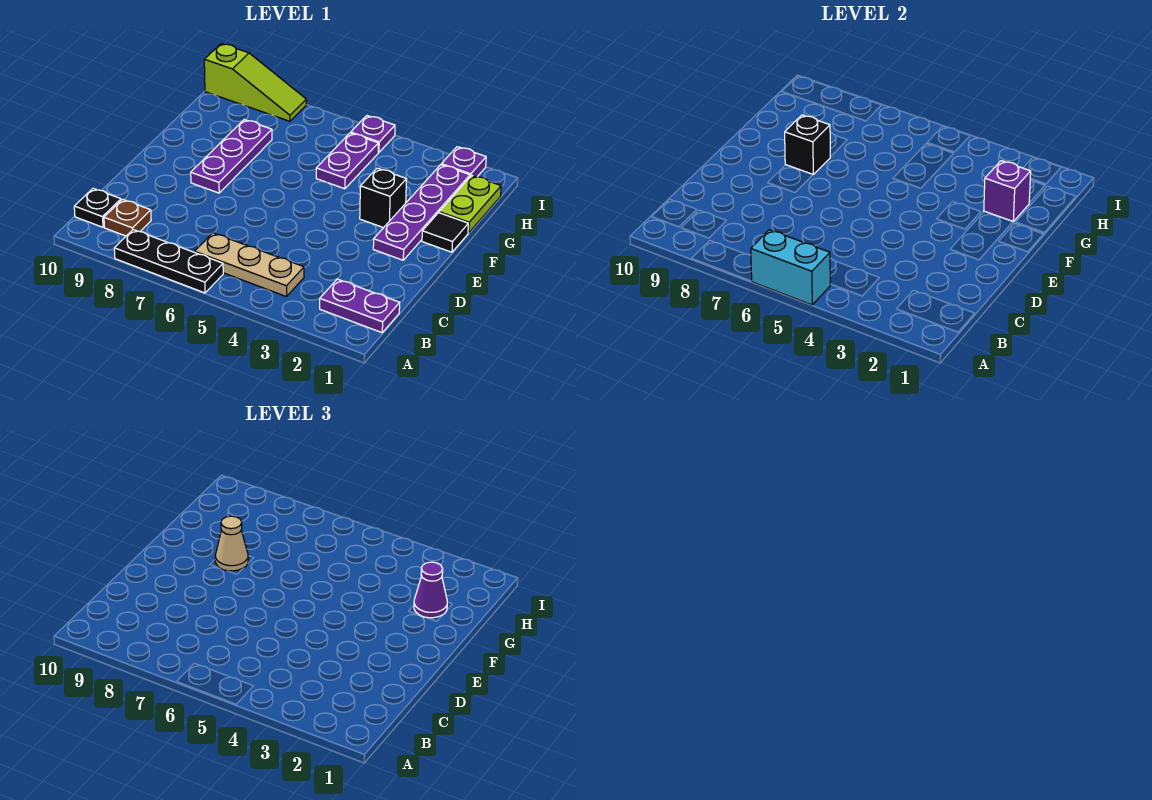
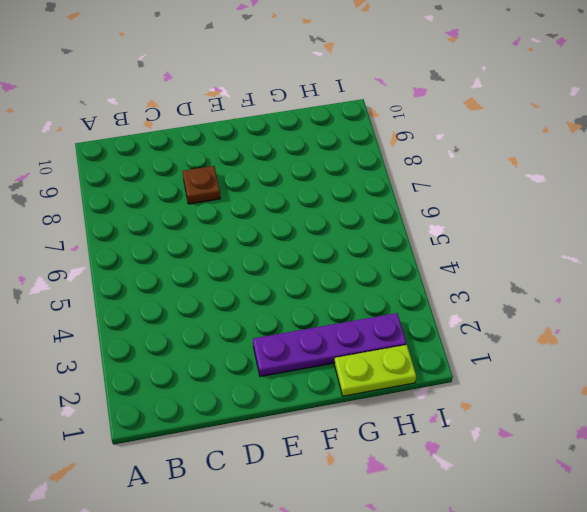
brown plate D8 level 1 -> brown plate B9 level 1
none -> black plate A6:A8 level 1
none -> purple plate B1:B2 level 1
none -> tan plate B4:B6 level 1

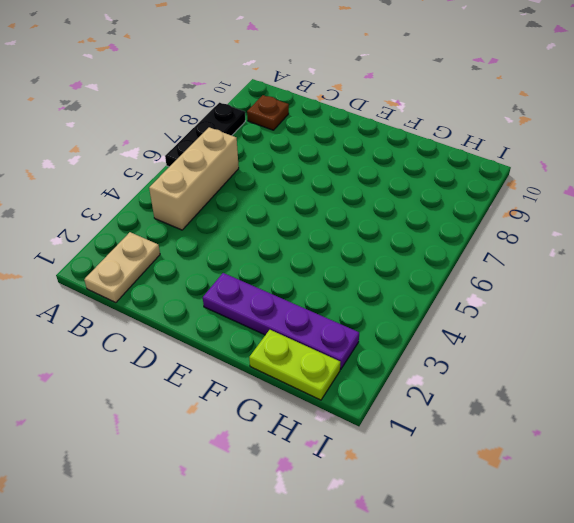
tan plate B1:B2 level 1 -> purple plate B1:B2 level 1
tan brick B4:B6 level 1 -> tan plate B4:B6 level 1
none -> black plate B10 level 1
none -> purple plate E8:G8 level 1
none -> black tile F1 level 1

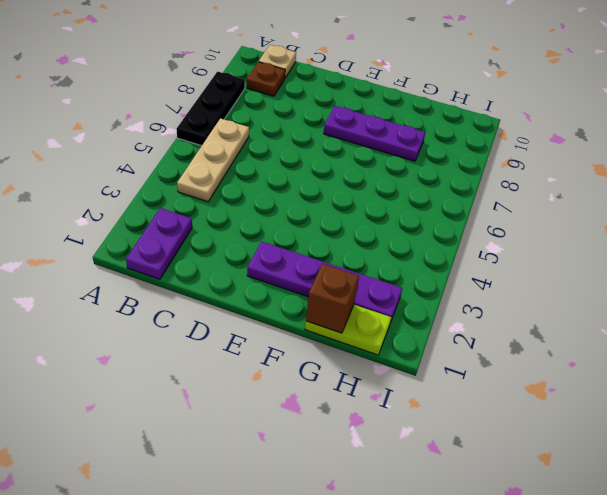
tan plate B10 level 1 -> black plate B10 level 1
brown brick G1 level 2 -> none
none -> black tile F1 level 1
none -> black brick F3 level 1
none -> purple plate G5:H5 level 1

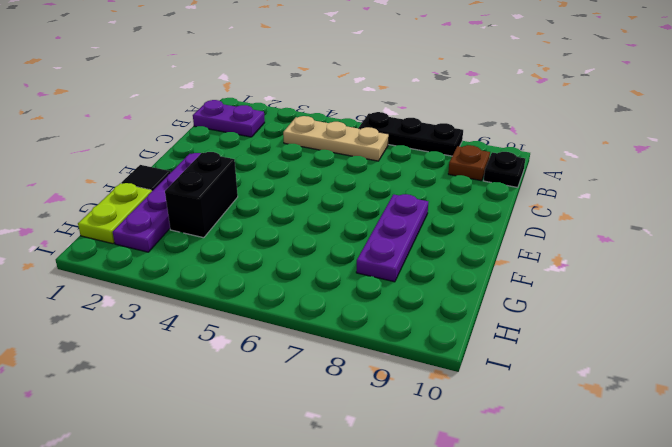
black brick F3:G3 level 1 -> black brick F3 level 1
none -> purple plate G5:H5 level 1
none -> purple plate I2 level 1
none -> purple plate I5 level 1

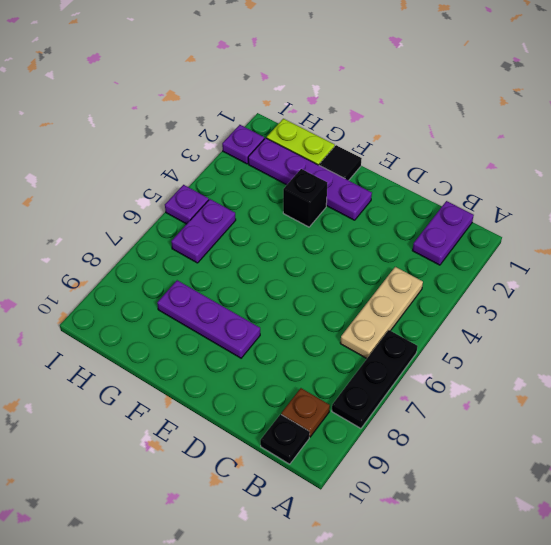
purple plate H5:H6 level 1 -> purple plate G5:H5 level 1
none -> lime slope I8:I10 level 1 top 10
none -> cyan brick A5:A6 level 2
none -> black brick F8 level 2

